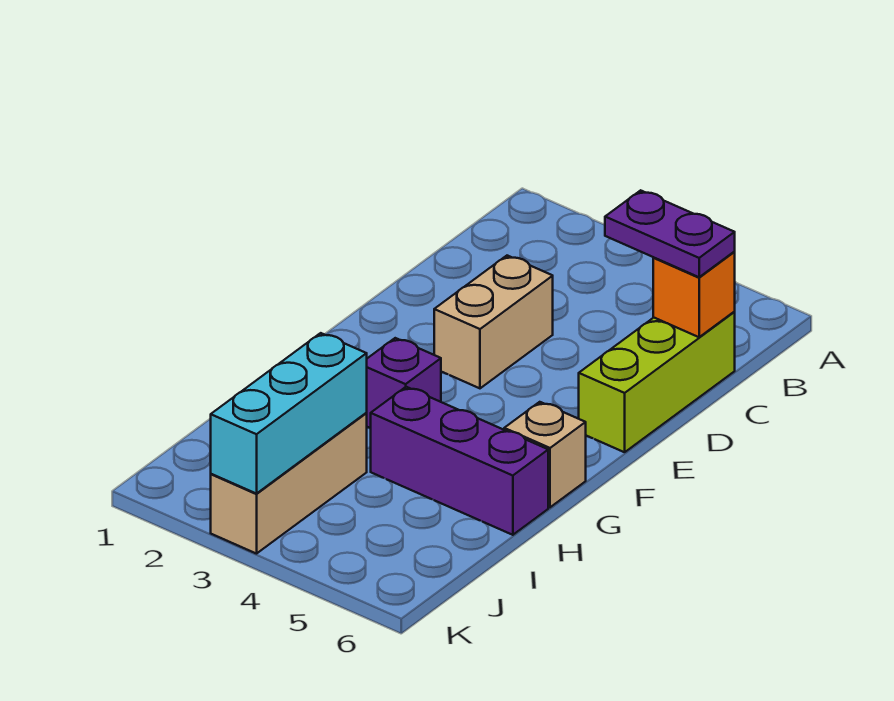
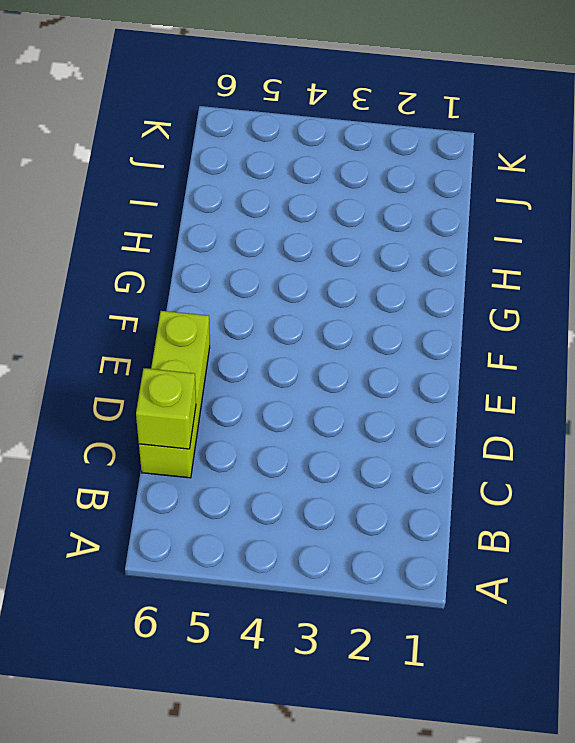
lime brick C6 level 2 -> orange brick C6 level 2
none -> tan brick D3:E3 level 1
none -> purple brick G3 level 1

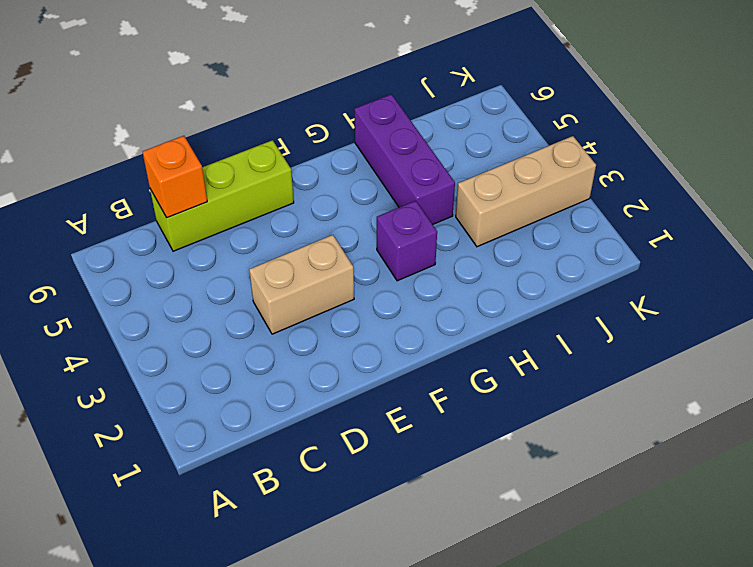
none -> tan brick G6 level 1
none -> cyan brick I3:K3 level 2

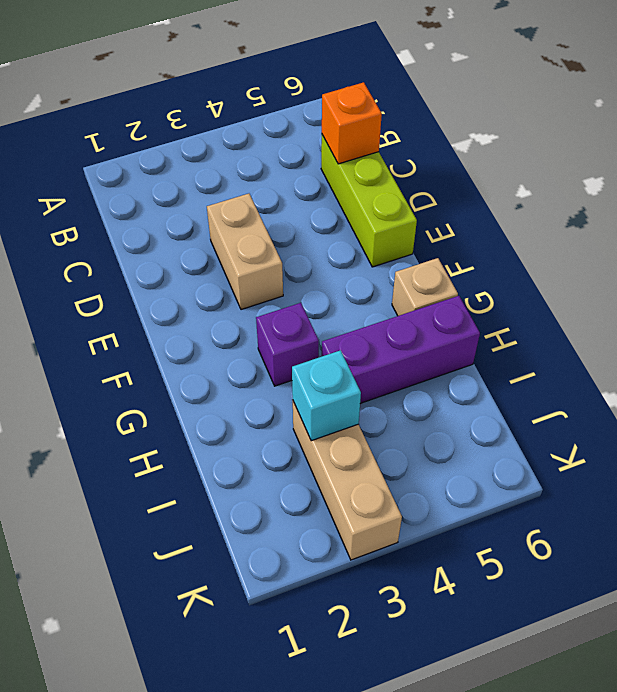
cyan brick I3 level 2 -> cyan brick I3:K3 level 2
none -> purple plate C5:C6 level 3

